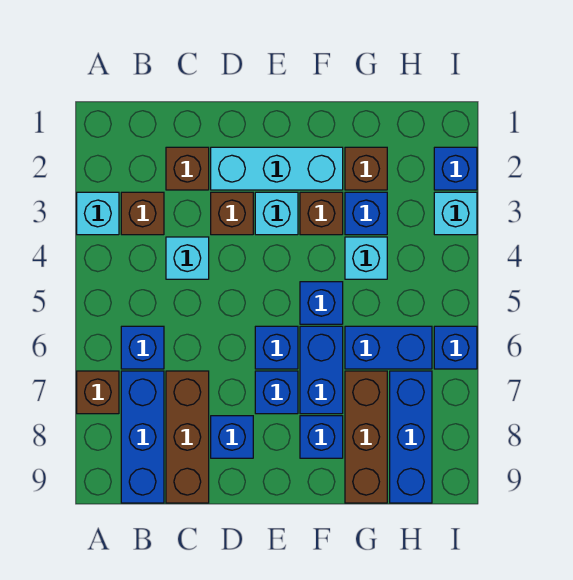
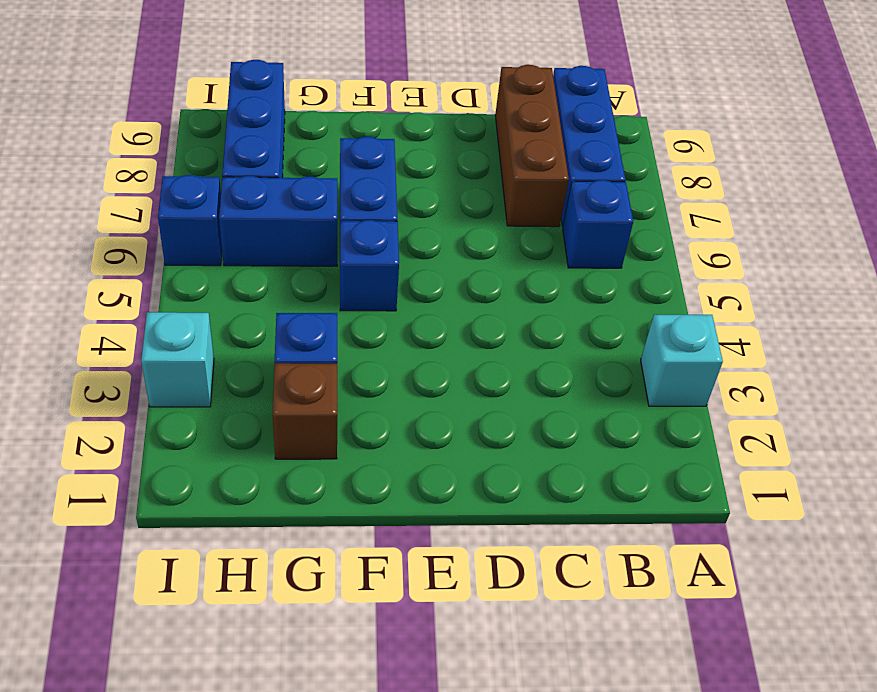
none -> brown brick A7 level 1
none -> brown brick B3 level 1
none -> brown brick C2 level 1

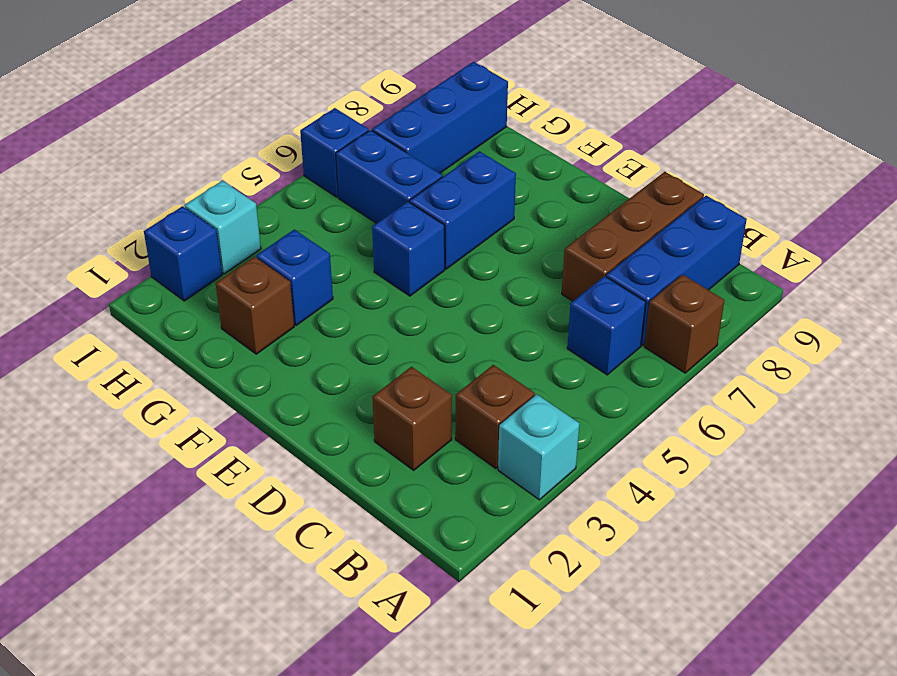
none -> cyan brick C4 level 1
none -> cyan brick D2:F2 level 1
none -> brown brick D3 level 1

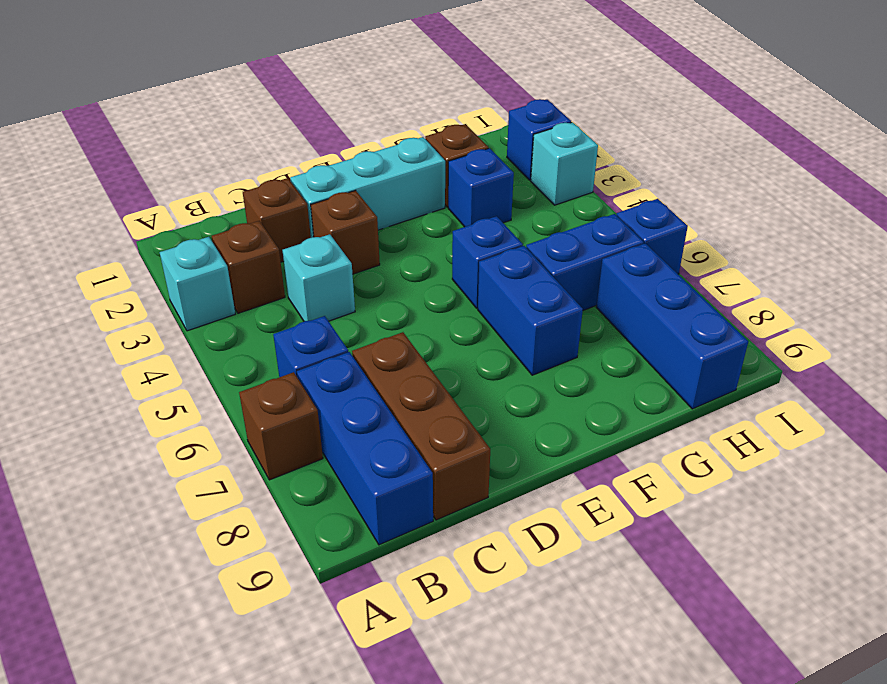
none -> blue brick D8 level 1
none -> cyan brick E3 level 1
none -> blue brick E6 level 1

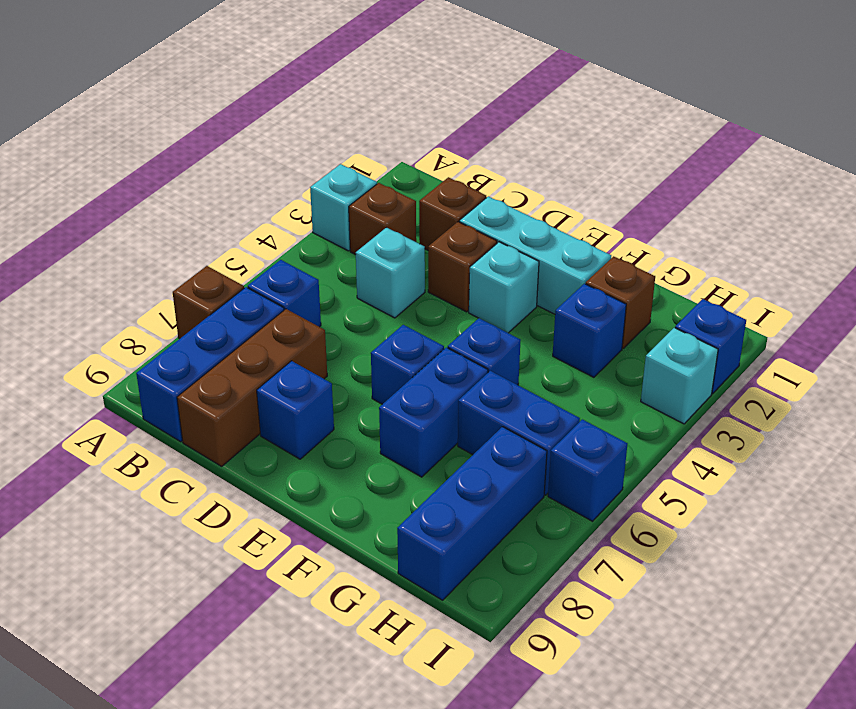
none -> blue brick E7 level 1
none -> brown brick F3 level 1
none -> blue brick F8 level 1

